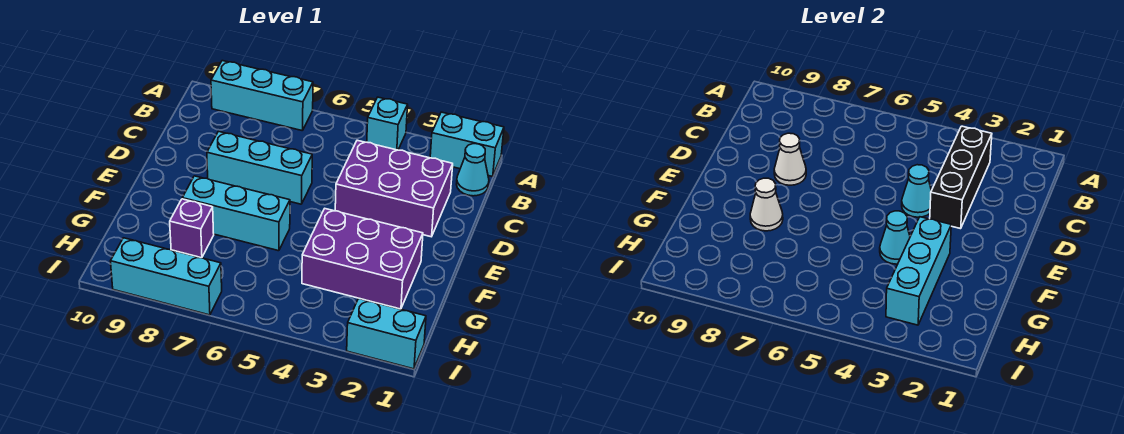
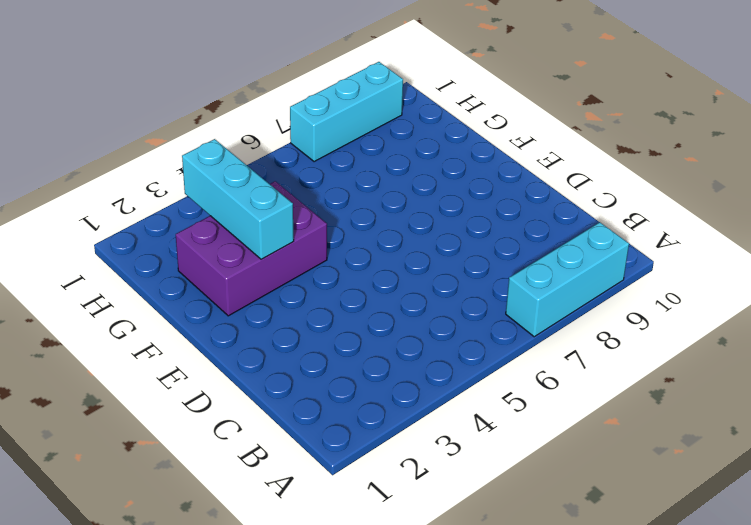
none -> cyan brick A1:A2 level 1
none -> cyan brick A4 level 1
none -> cyan cone B1 level 1

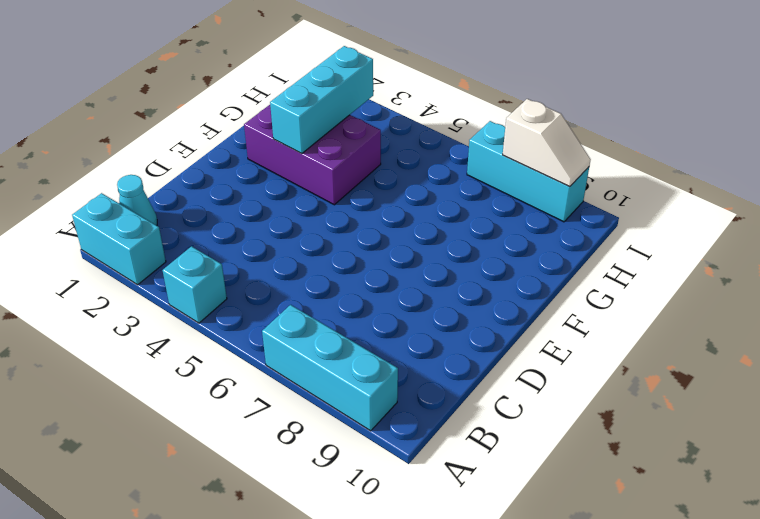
white slope I8:I9 level 2 top 8 -> none
none -> purple brick C2:D4 level 1
none -> cyan brick D6:D8 level 1
none -> cyan brick F6:F8 level 1

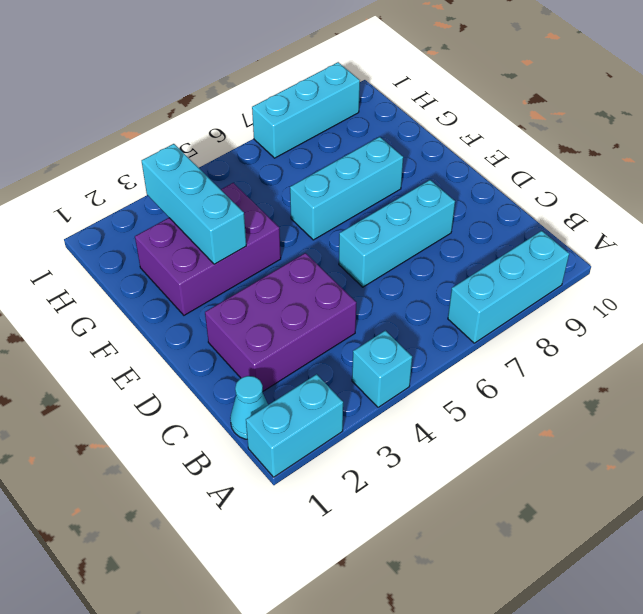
none -> purple brick G8 level 1
none -> cyan brick I1:I2 level 1
none -> black brick B3:D3 level 2

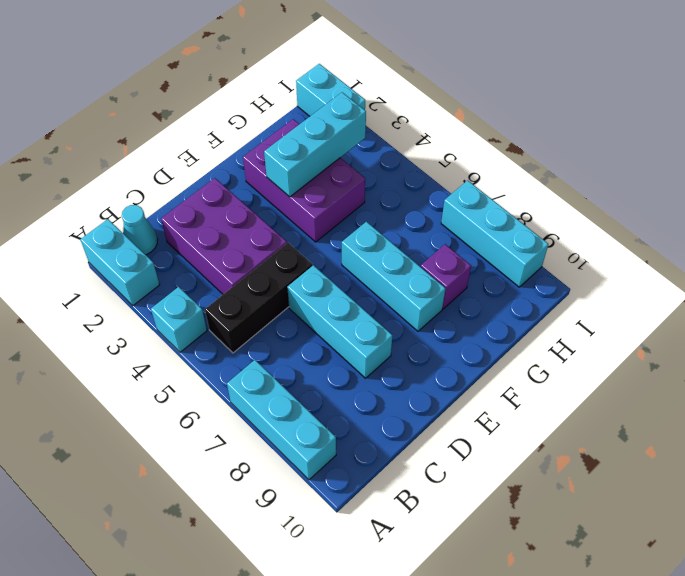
black brick B5:D5 level 1 -> black brick B3:D3 level 2
none -> cyan cone D4 level 2
none -> white cone D8 level 2
none -> cyan cone F4 level 2

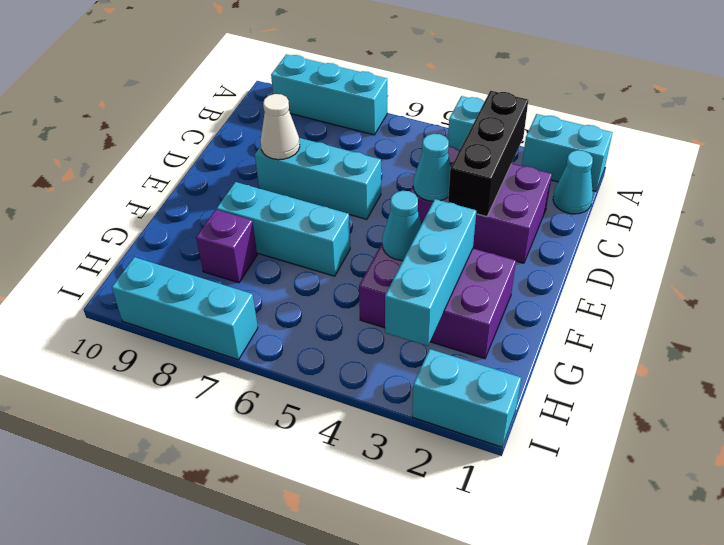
none -> white cone F8 level 2

